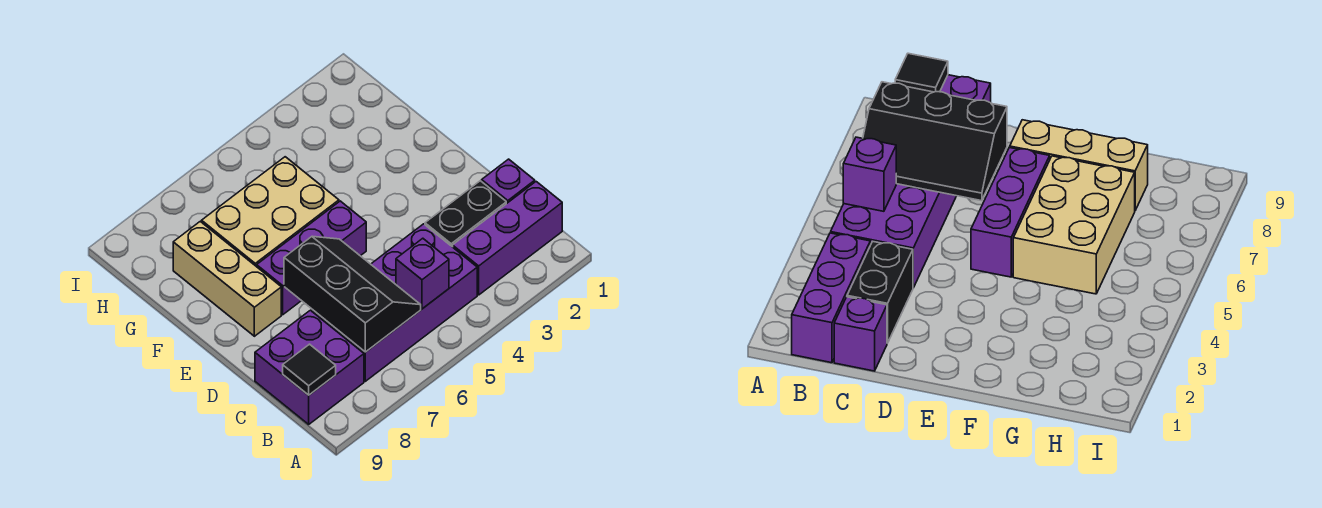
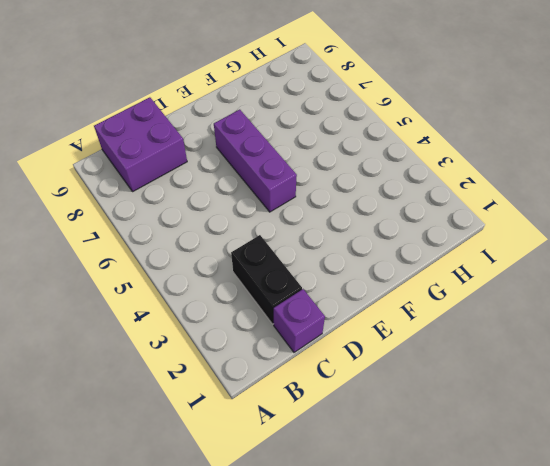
none -> purple brick B1:B3 level 1
none -> purple brick B4:C7 level 1

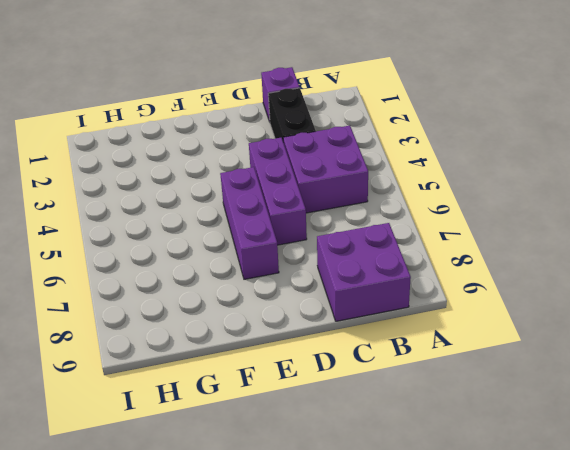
purple brick B4:C5 level 1 -> purple brick B4:C7 level 1
purple brick D4:D6 level 1 -> purple brick B1:B3 level 1
none -> tan brick E8:G8 level 1
none -> tan brick F5:G7 level 1

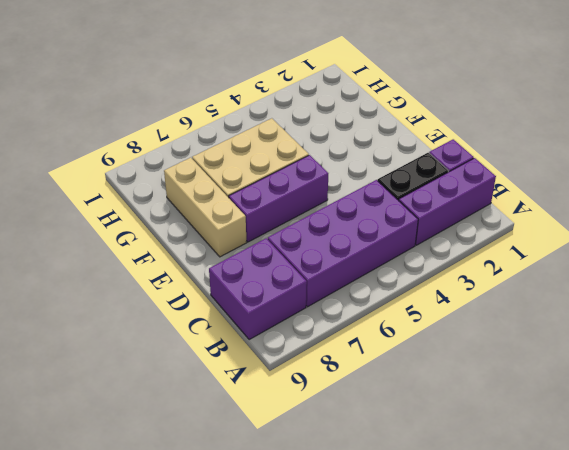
none -> purple brick B5 level 2
none -> black slope B6:D7 level 2 top 7

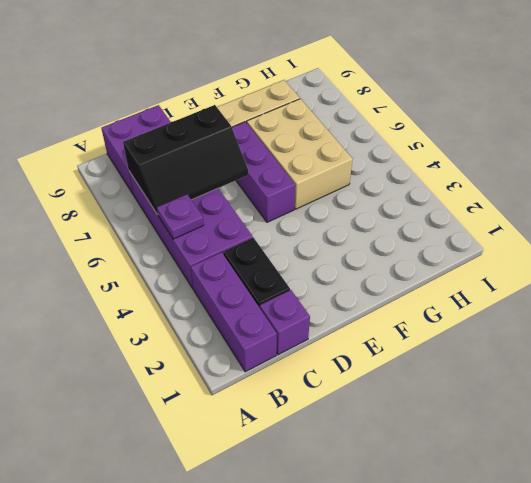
purple plate B5 level 2 -> purple brick B5 level 2
none -> black tile B9 level 2

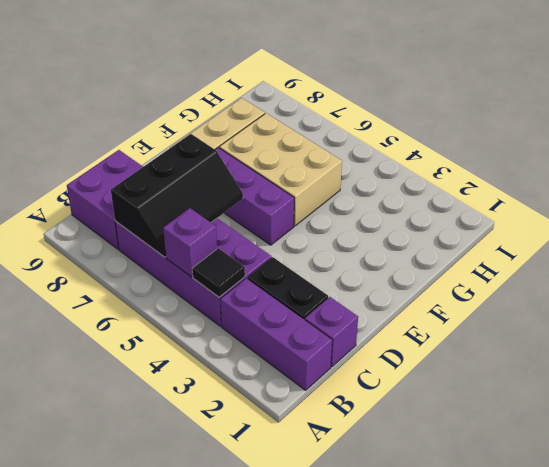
black tile B4 level 2 -> black tile B9 level 2

